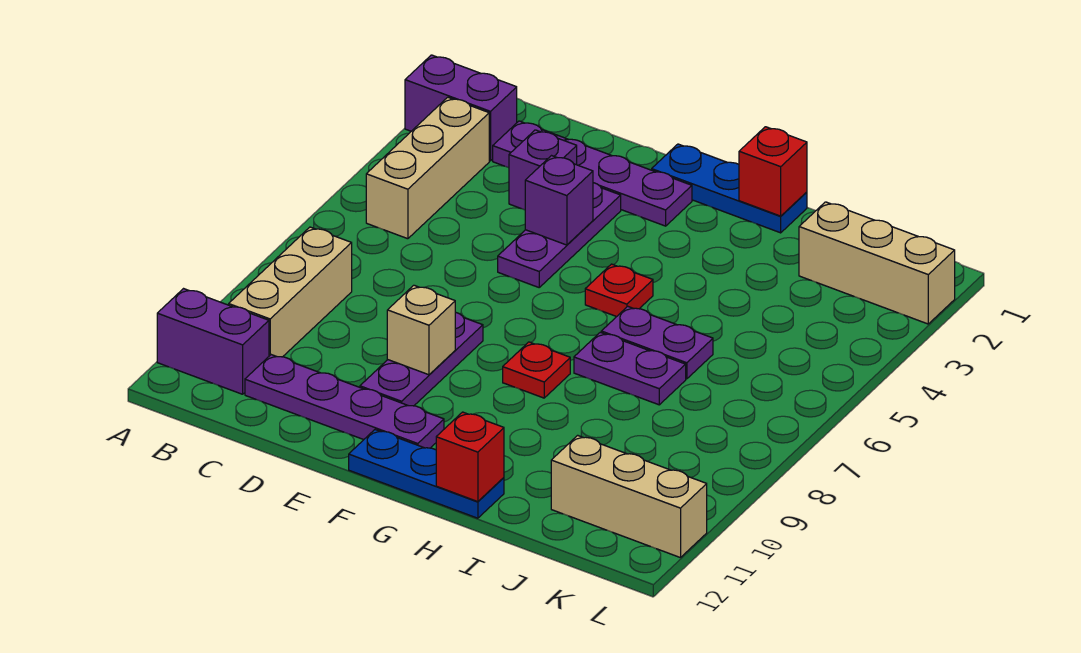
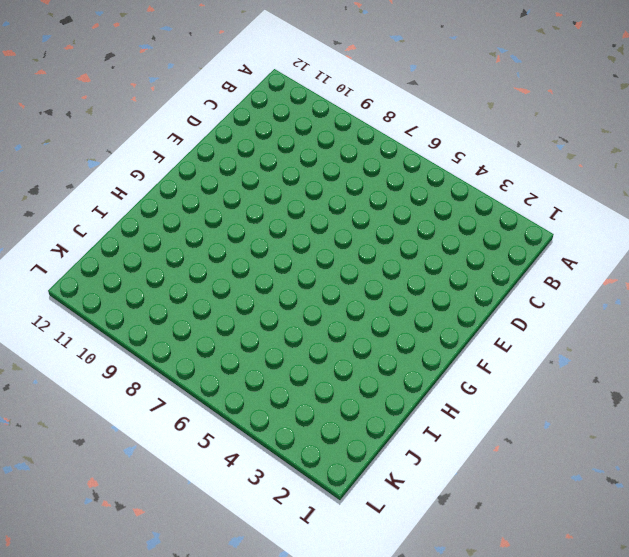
none -> purple brick A2:B2 level 1
none -> purple brick A11:B11 level 1
none -> tan brick B3:B5 level 1

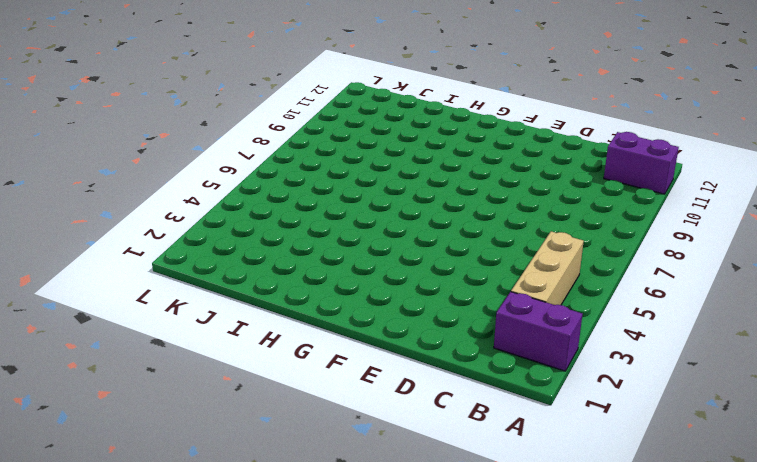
none -> tan brick B8:B10 level 1
none -> purple plate C2:F2 level 1
none -> purple plate C11:F11 level 1

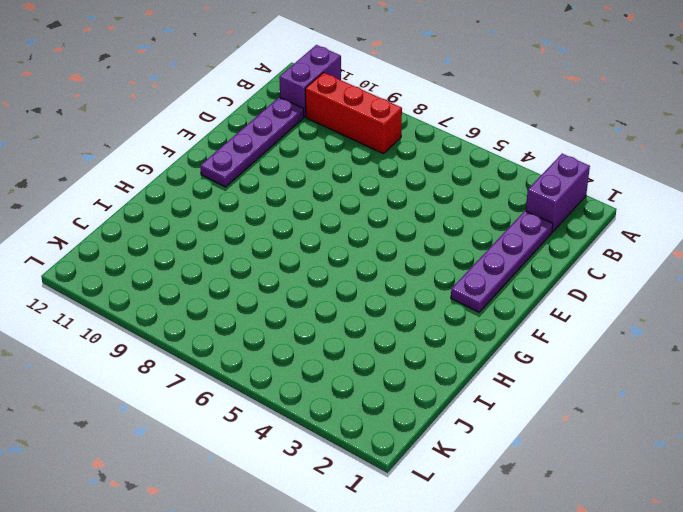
red brick B8:B10 level 1 -> tan brick B8:B10 level 1
none -> tan brick B3:B5 level 1
none -> purple brick D3 level 1
none -> purple plate E3:E5 level 1

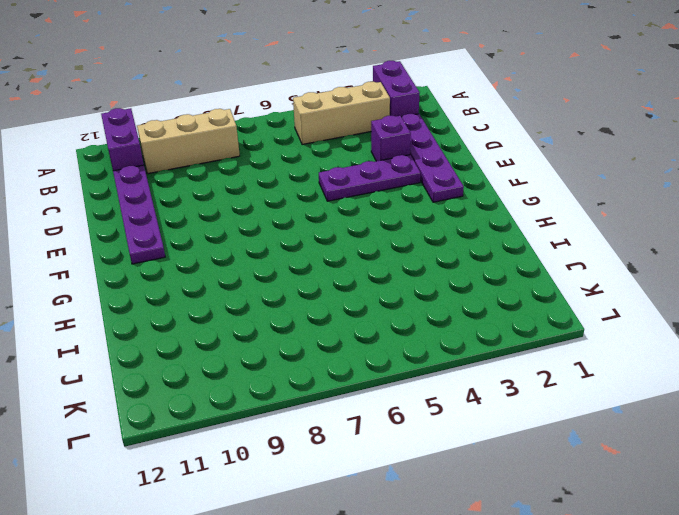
none -> purple plate E8:E10 level 1
none -> blue plate F1:H1 level 1
none -> blue plate F12:H12 level 1

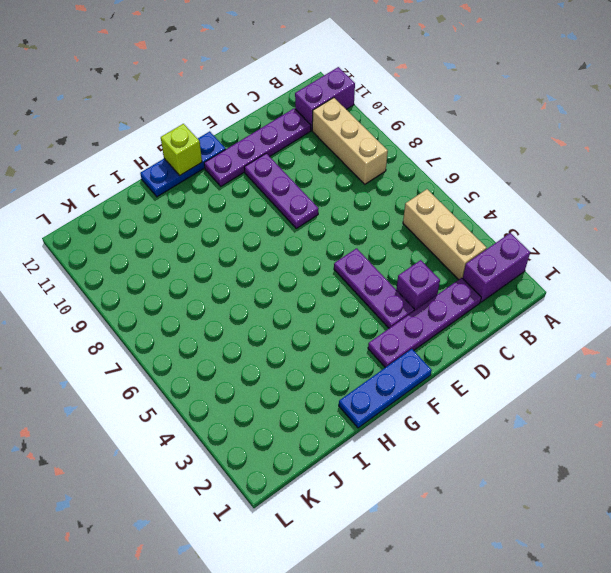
lime brick G12 level 2 -> none
none -> red plate G5 level 1
none -> red plate G8 level 1
none -> purple plate H6:I6 level 1

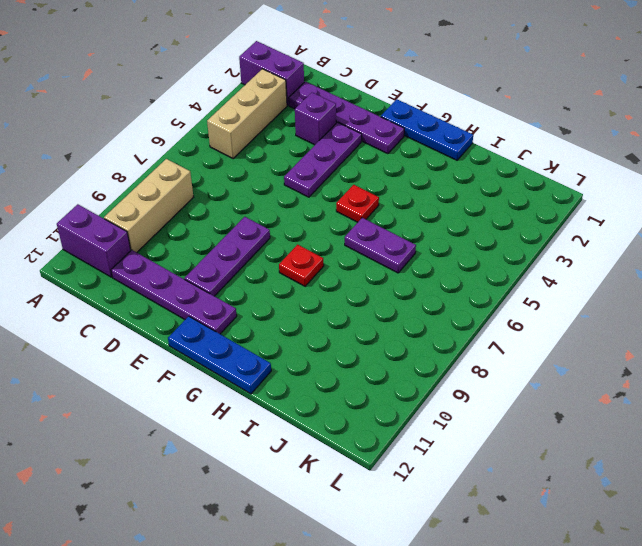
none -> purple plate H7:I7 level 1
none -> tan brick J2:L2 level 1
none -> tan brick J11:L11 level 1

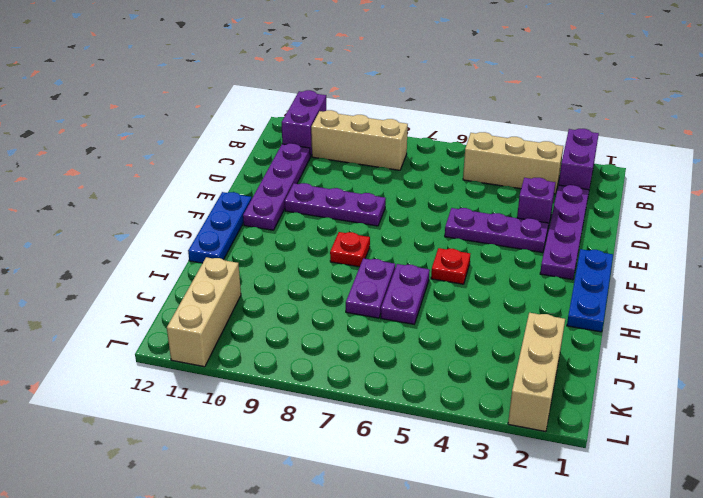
none -> purple brick E4 level 2
none -> tan brick E9 level 2
none -> red brick H1 level 2

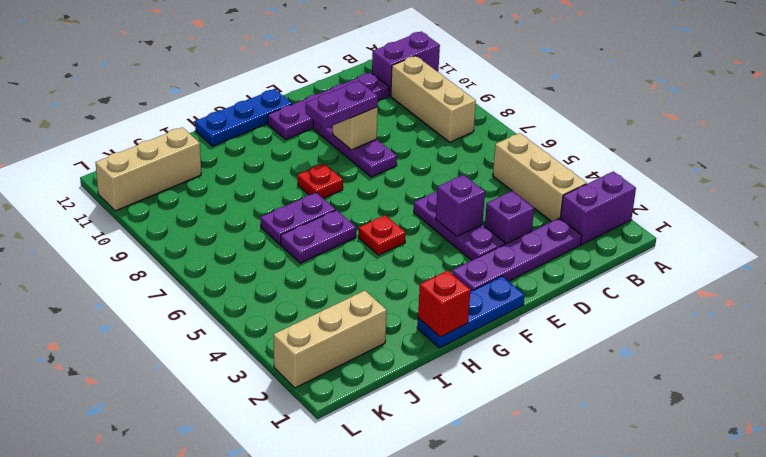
purple plate E9:F9 level 3 -> none
none -> red brick H12 level 2

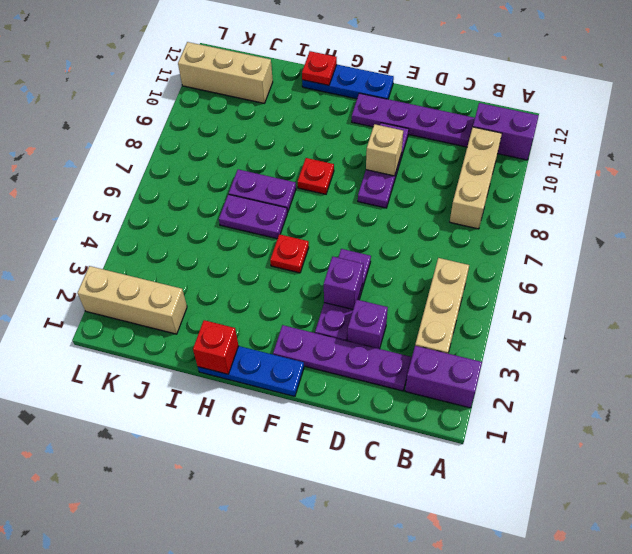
red plate H12 level 2 -> red brick H12 level 2

